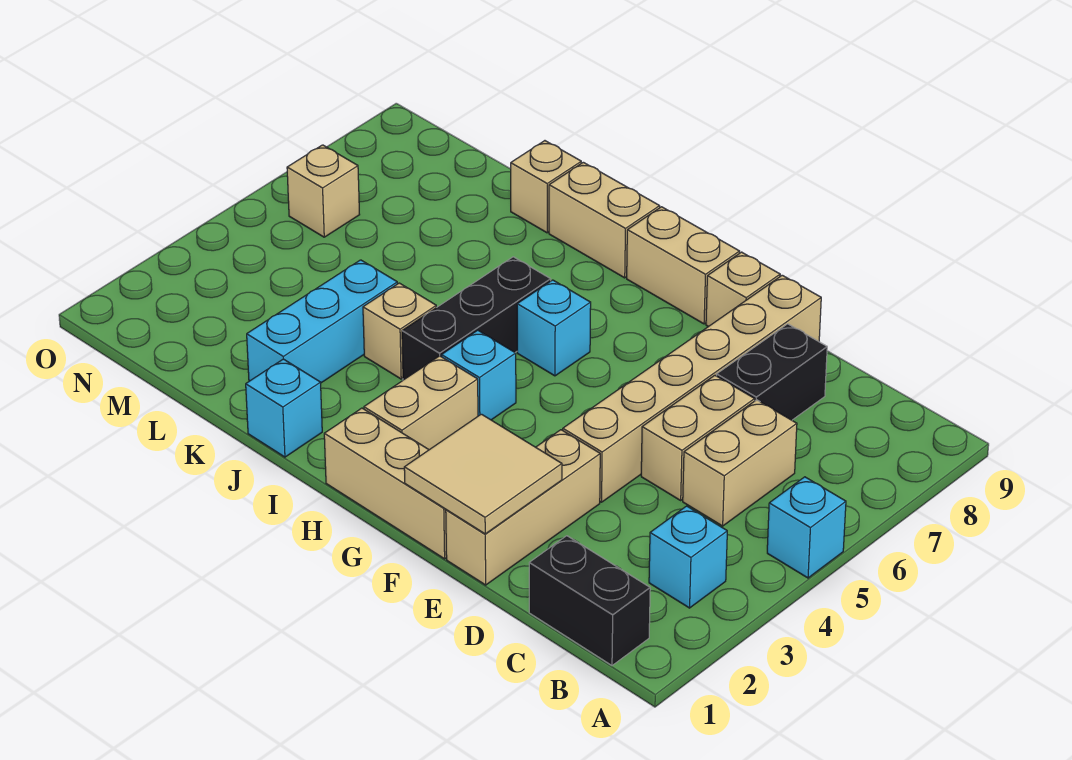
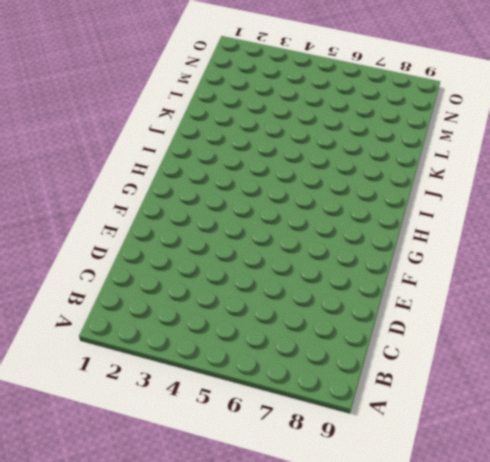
none -> cyan brick A5 level 1
none -> black brick B1:C1 level 1
none -> cyan brick B3 level 1

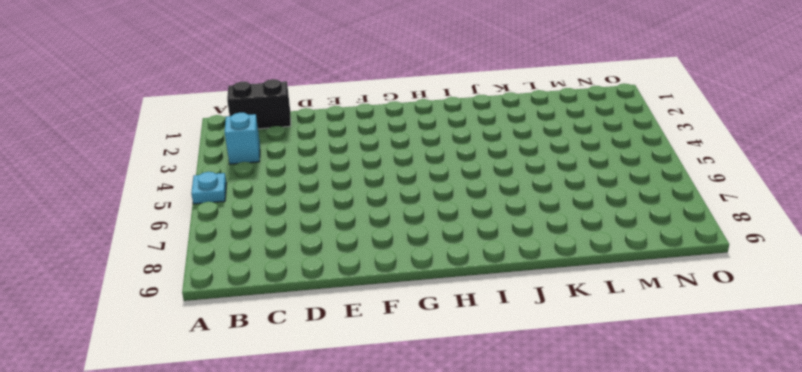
cyan plate A5 level 1 -> cyan brick A5 level 1
none -> tan brick C5:C6 level 1
none -> tan brick D5:D6 level 1
none -> black brick D7:D8 level 1

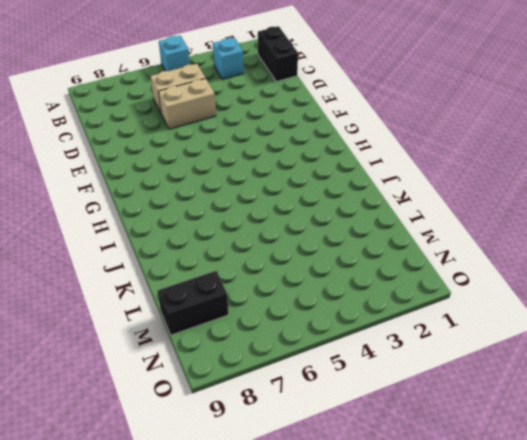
black brick M8:M9 level 1 -> black brick D7:D8 level 1
none -> tan brick E1:E3 level 1
none -> tan brick E4:E9 level 1
none -> tan brick F1:H1 level 1

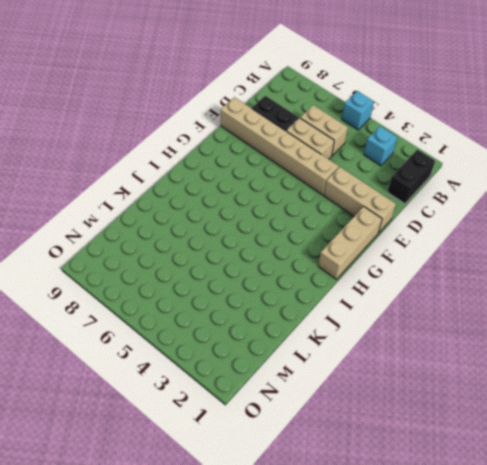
none -> tan brick F9 level 1
none -> tan brick G9:H9 level 1
none -> tan brick H2:H3 level 1

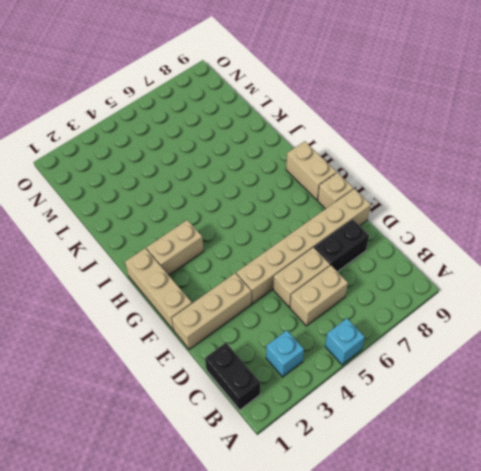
none -> cyan brick H4 level 1
none -> cyan brick H6 level 1
none -> black brick I4:I6 level 1

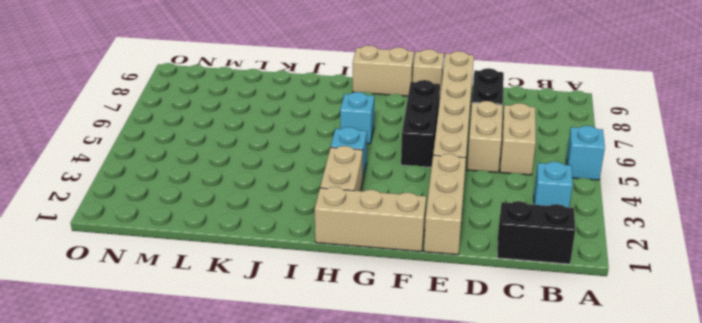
black brick F5:F7 level 1 -> black brick I4:I6 level 1
none -> tan brick I9:J9 level 1
none -> cyan brick J1 level 1
none -> tan brick J4 level 1

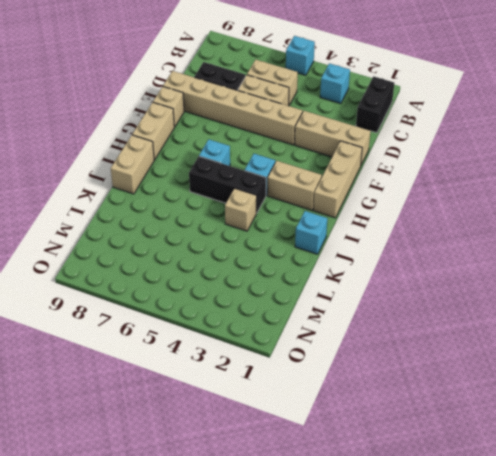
none -> cyan brick K2:K4 level 1
none -> tan brick K9 level 1
none -> tan brick N6 level 1

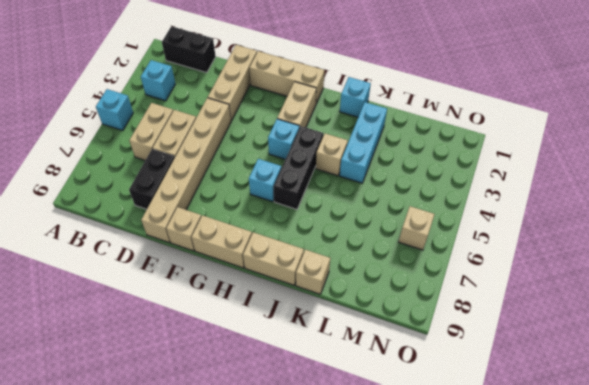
none -> tan tile E1:F2 level 2

